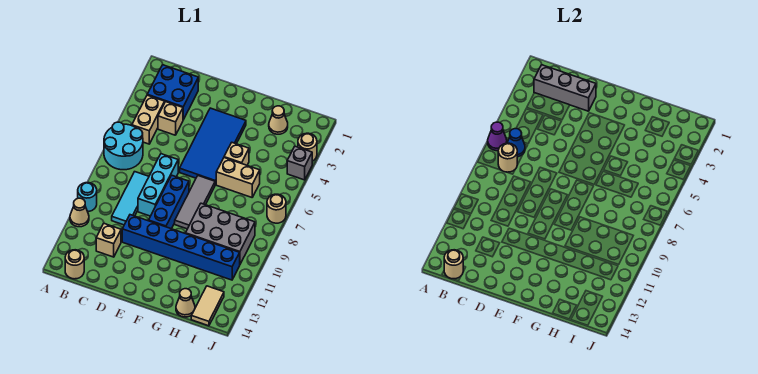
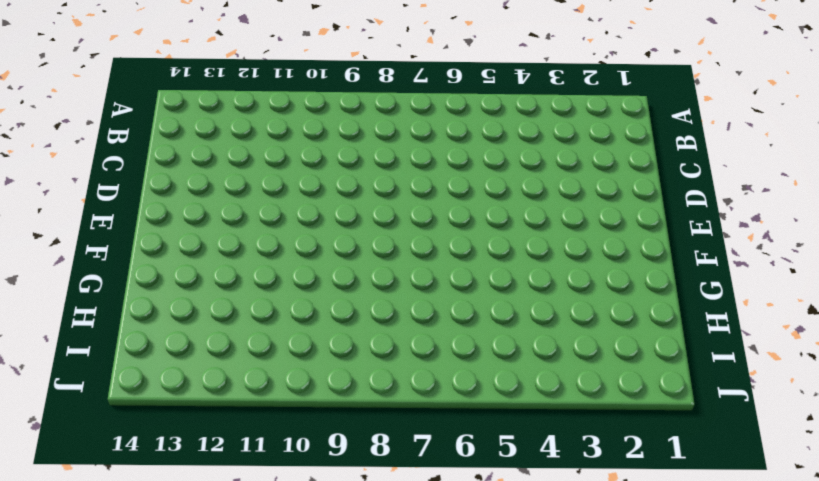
none -> cyan round brick A6:B7 level 1
none -> cyan round brick A10 level 1
none -> tan cone A11 level 1

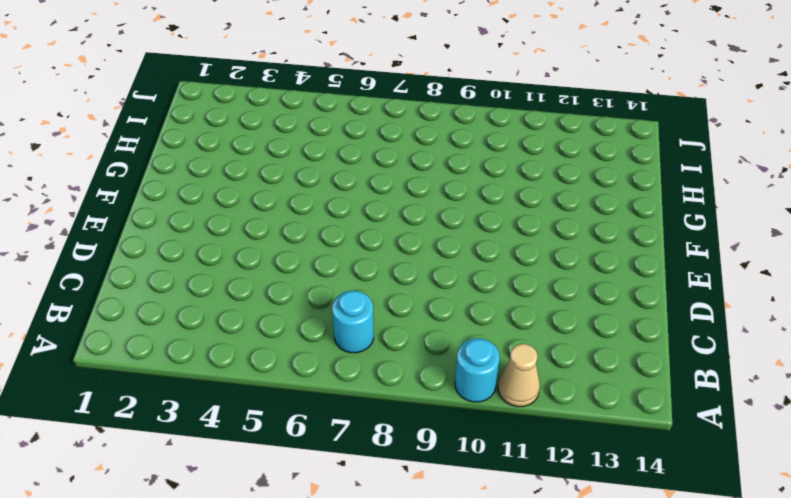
cyan round brick B7 level 1 -> cyan round brick A6:B7 level 1
none -> blue brick B2:C3 level 1
none -> tan brick B4:B5 level 1
none -> tan round brick B14 level 1

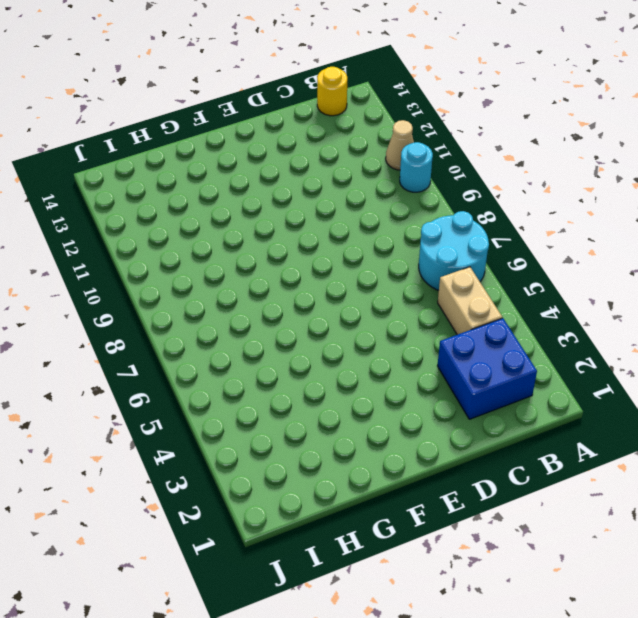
yellow round brick B14 level 1 -> tan round brick B14 level 1
none -> tan brick C4 level 1
none -> cyan tile C8:C10 level 1
none -> tan brick C12 level 1

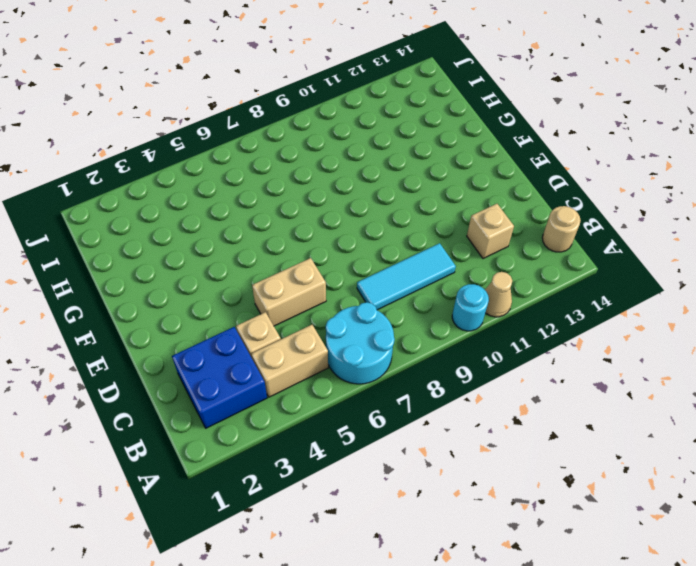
tan brick D5:D6 level 1 -> tan brick G6:H6 level 1
none -> cyan brick D7:D9 level 1
none -> blue brick D11:I11 level 1
none -> blue tile E3:F6 level 1

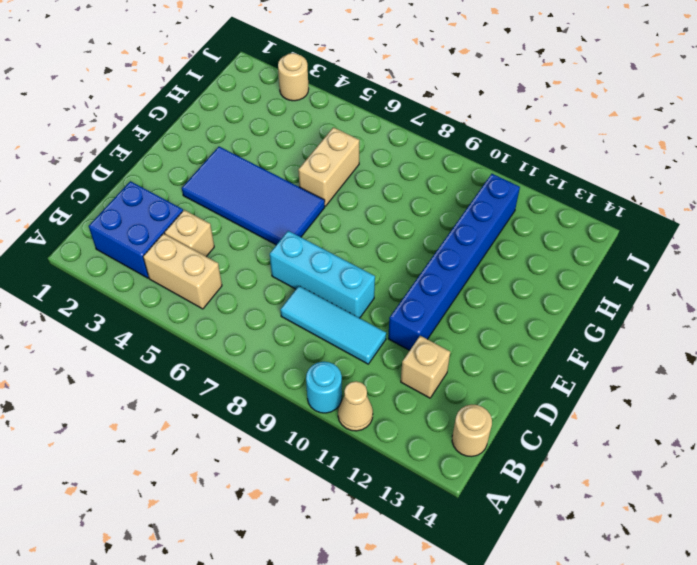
none -> cyan round brick A6:B7 level 1
none -> blue brick E8:E10 level 1
none -> grey tile F7:F9 level 1

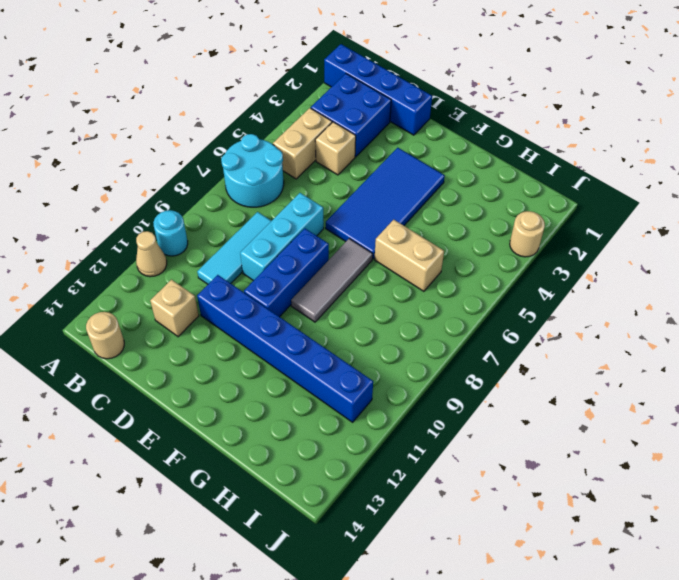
blue brick A1:D1 level 1 -> none
none -> tan brick G5 level 1
none -> grey brick G9:I10 level 1
none -> tan cone H2 level 1

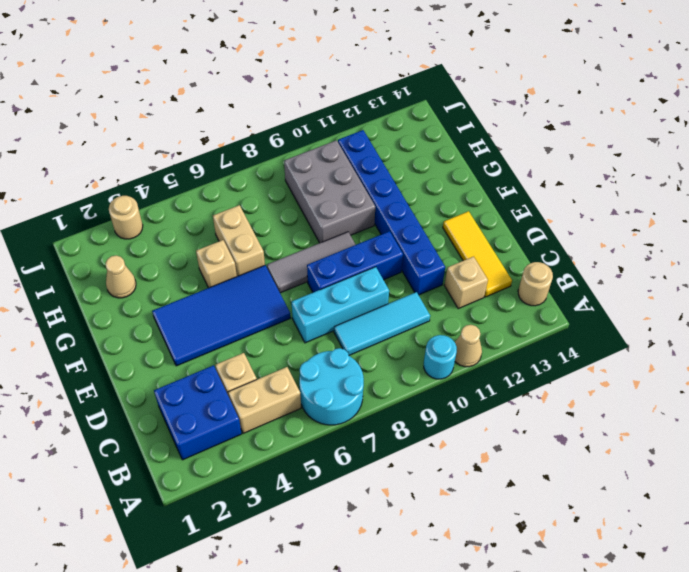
yellow tile C13:E13 level 1 -> none
none -> tan cone H14 level 1
none -> tan tile I13:I14 level 1
none -> grey brick J4 level 1

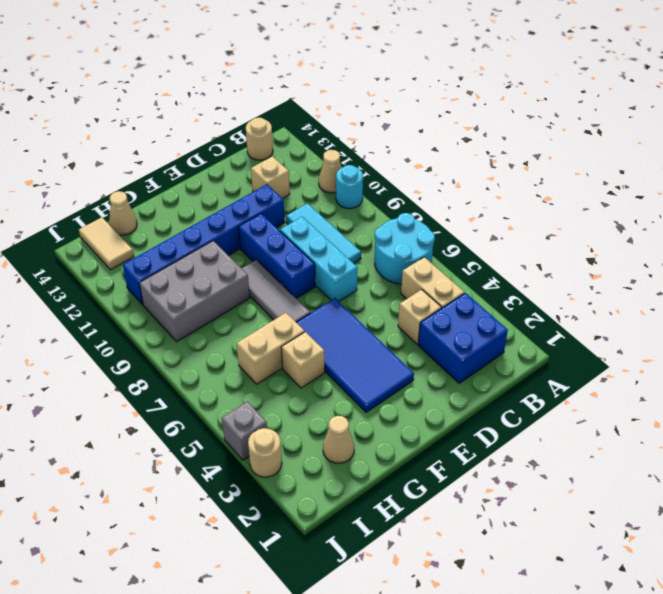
none -> tan round brick J7 level 1
none -> purple cone A6 level 2
none -> grey brick B2:D2 level 2

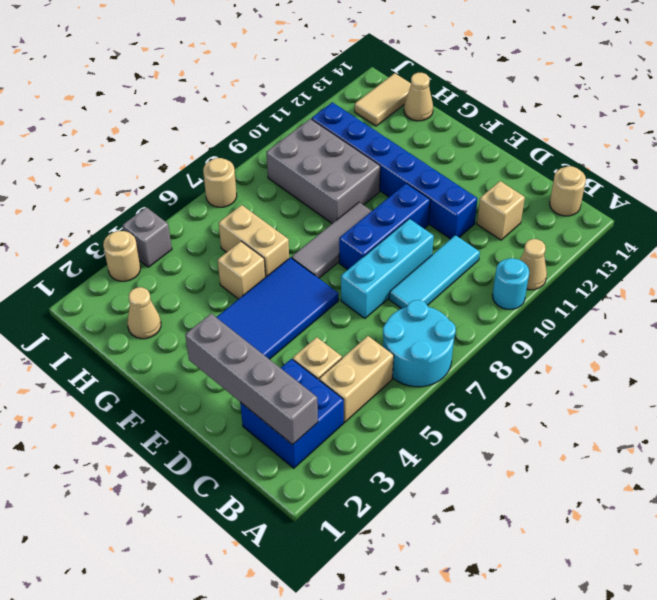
grey brick B2:E2 level 2 -> grey brick B2:D2 level 2
none -> purple cone A6 level 2
none -> blue cone B6 level 2
none -> tan round brick B7 level 2

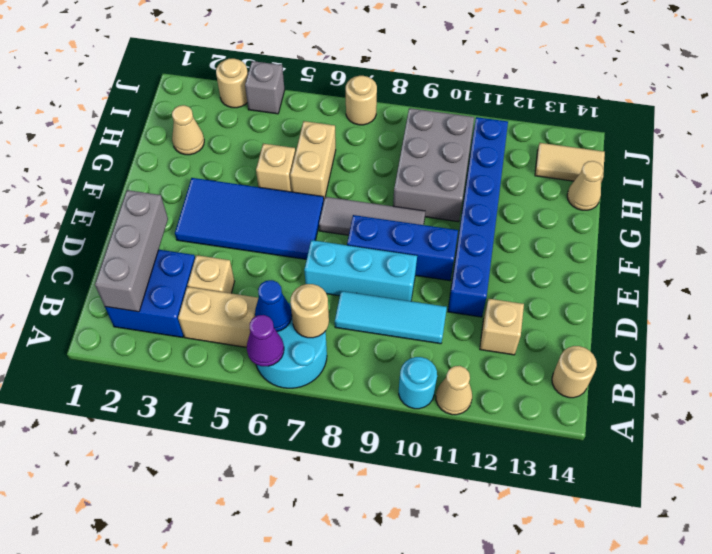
none -> tan round brick B14 level 2

